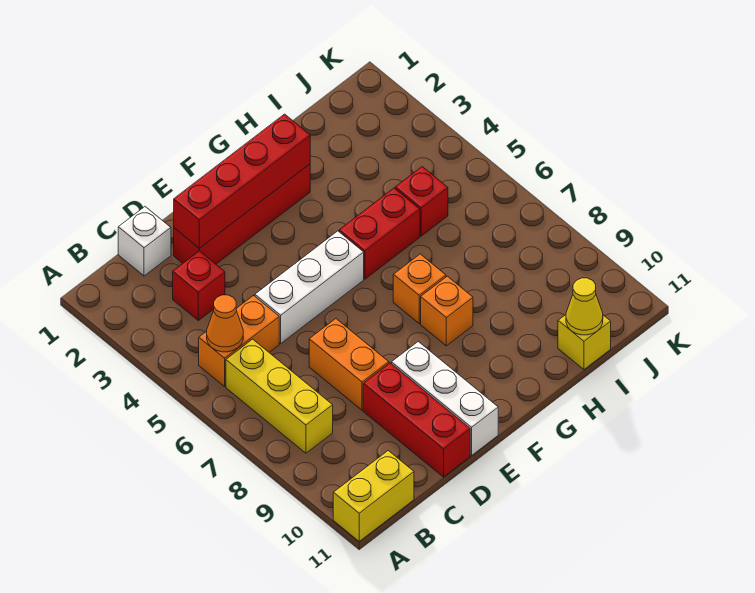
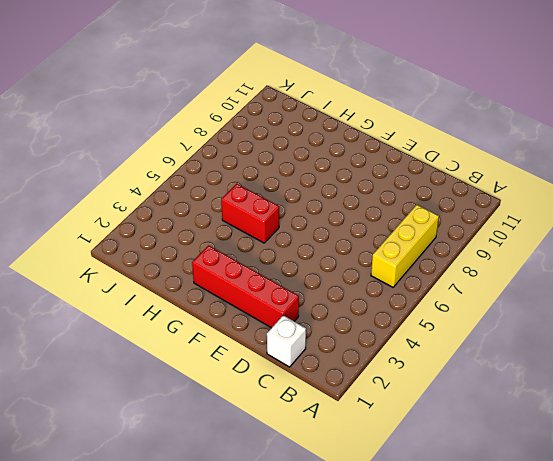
none -> yellow brick A11:B11 level 1
none -> orange brick B5:C5 level 1
none -> red brick C3 level 1

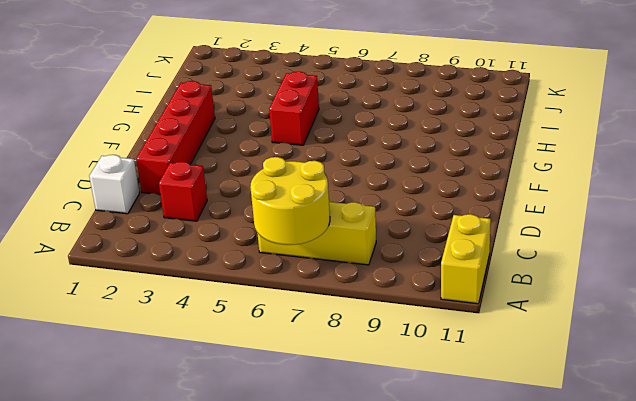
yellow round brick A6:B7 level 2 -> none
none -> orange brick B5:C5 level 1
none -> white brick D5:F5 level 1
none -> orange brick D7:D8 level 1

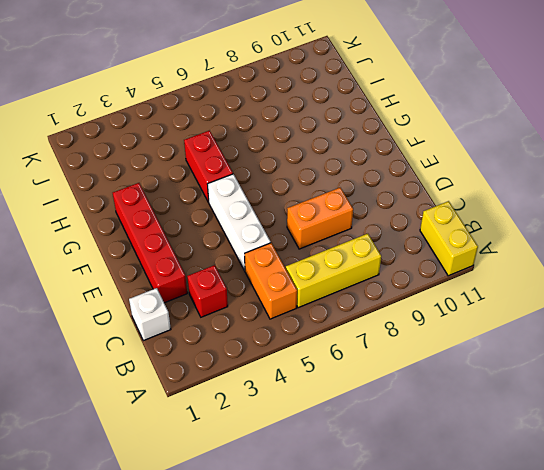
none -> red brick D9:D11 level 1
none -> white brick E9:E11 level 1
none -> orange brick G7 level 1

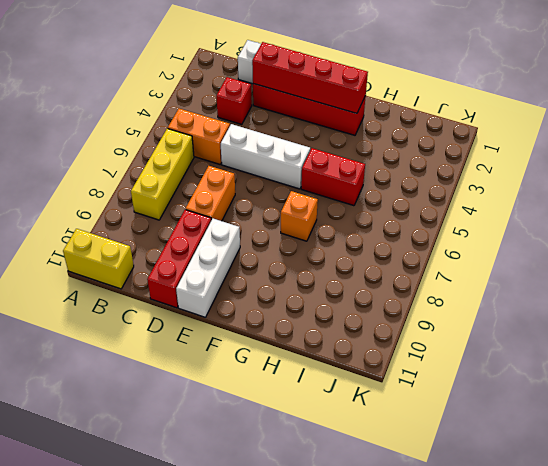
none -> orange brick G8 level 1
none -> red brick I5 level 1
none -> yellow brick I11 level 1

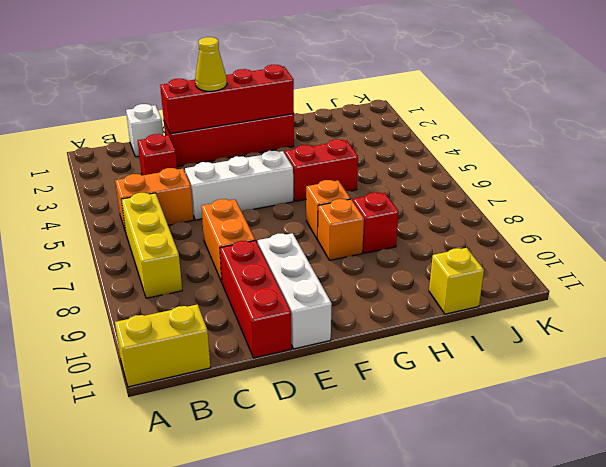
yellow cone E2 level 3 -> yellow cone I11 level 2
red brick H8 level 1 -> red brick I5 level 1
none -> orange cone B5 level 2

